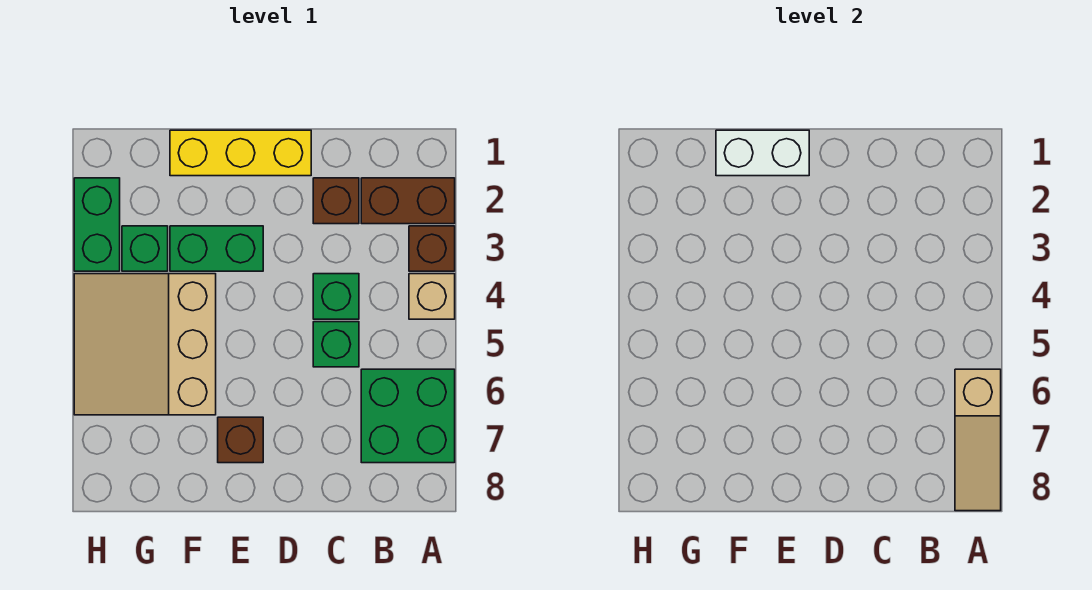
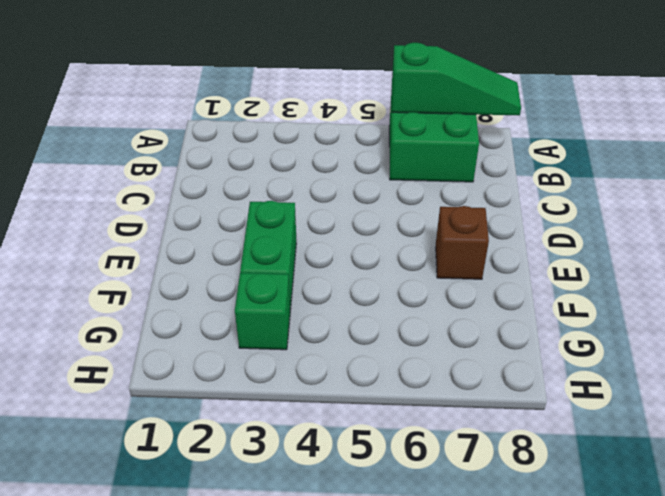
green slope A6:A8 level 2 top 6 -> tan slope A6:A8 level 2 top 6
none -> brown brick A2:B2 level 1
none -> brown brick A3 level 1
none -> tan brick A4 level 1

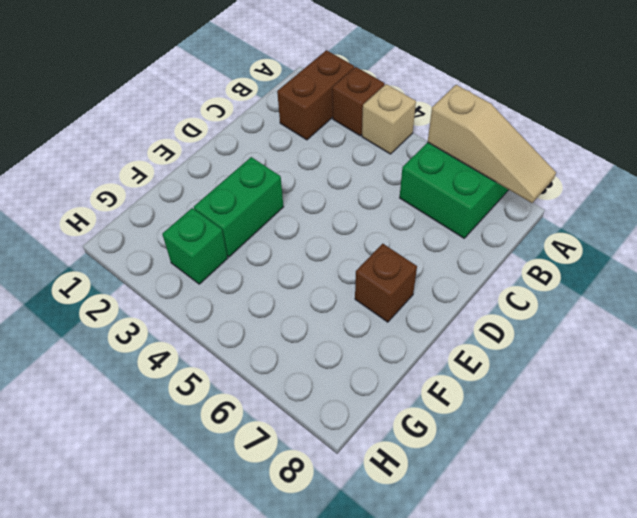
none -> brown brick C2 level 1
none -> green brick C4 level 1
none -> green brick C5 level 1

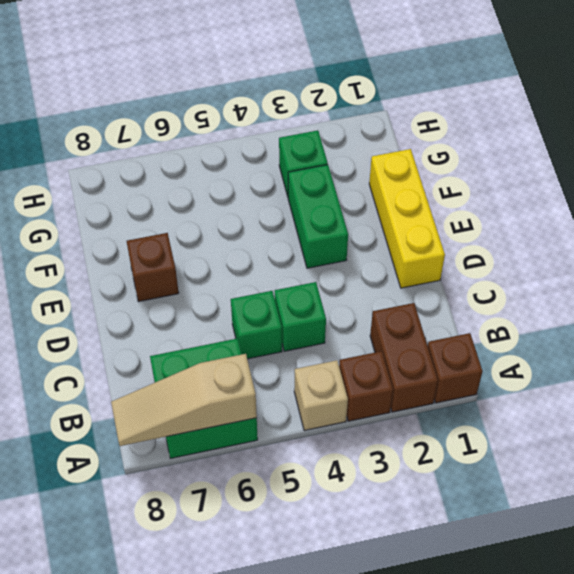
brown brick A1 level 1 -> brown brick C2 level 1
none -> tan slope F4:H6 level 1 top F
none -> green brick H2:H3 level 1
none -> white brick E1:F1 level 2

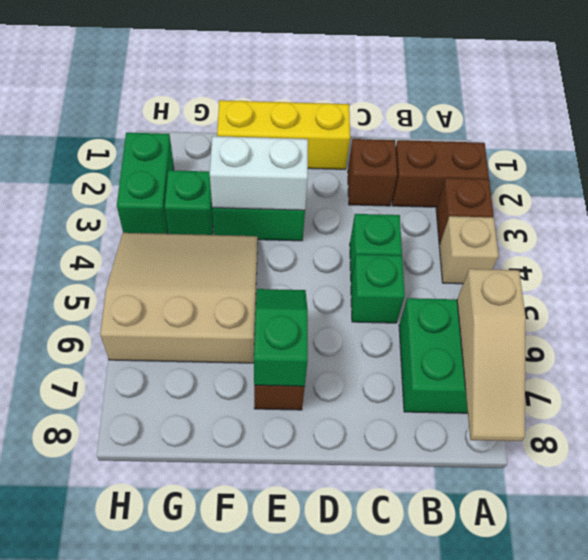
white brick E3:F3 level 2 -> white brick E1:F1 level 2
green slope E6:E7 level 2 top 7 -> none
tan slope F4:H6 level 1 top 6 -> tan slope F4:H6 level 1 top F

